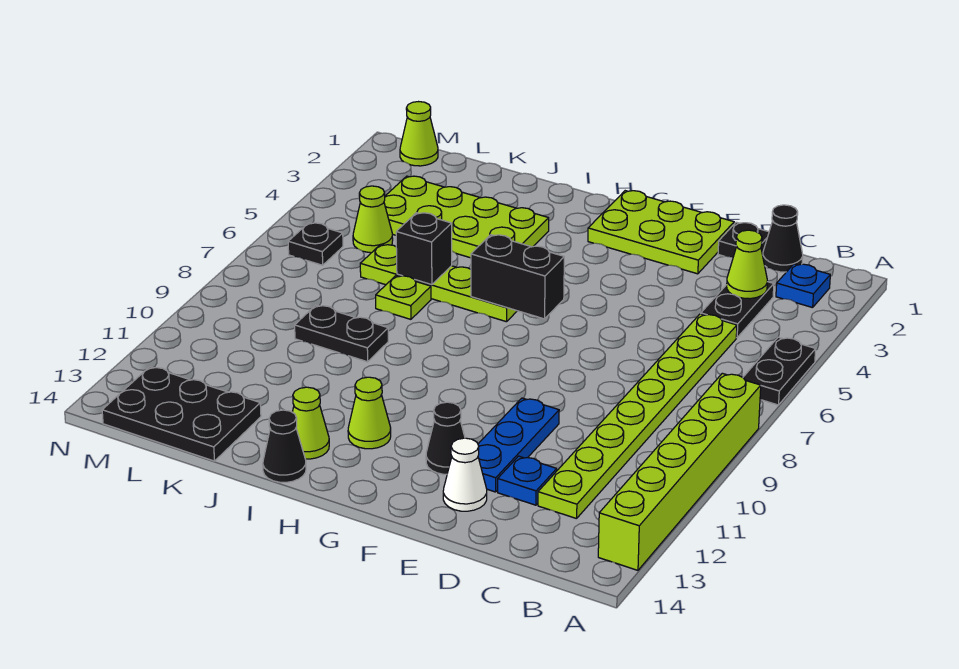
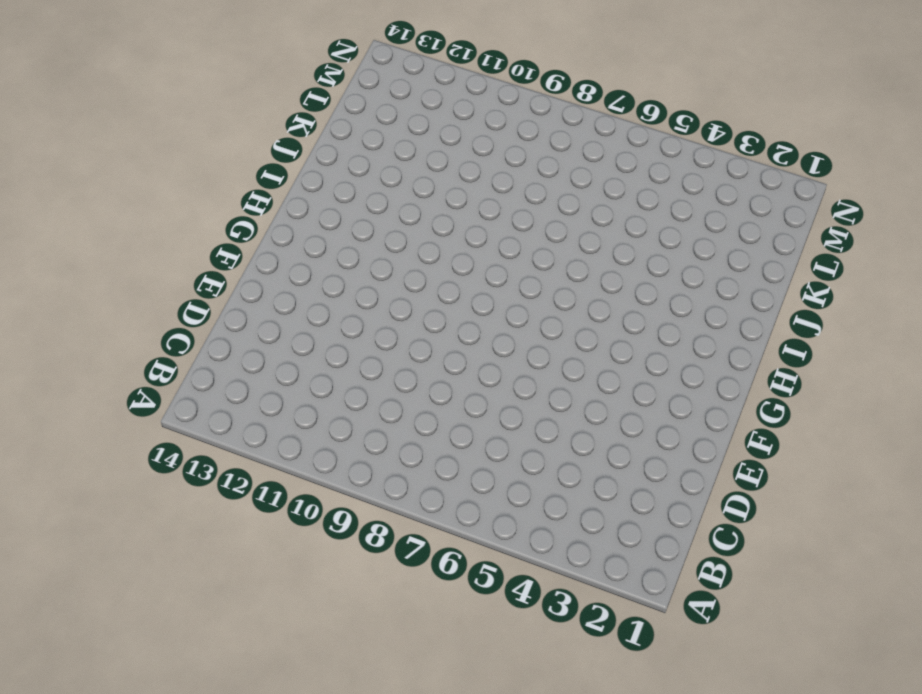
none -> black plate A5:A6 level 1
none -> lime brick A8:A13 level 1
none -> blue plate B2 level 1

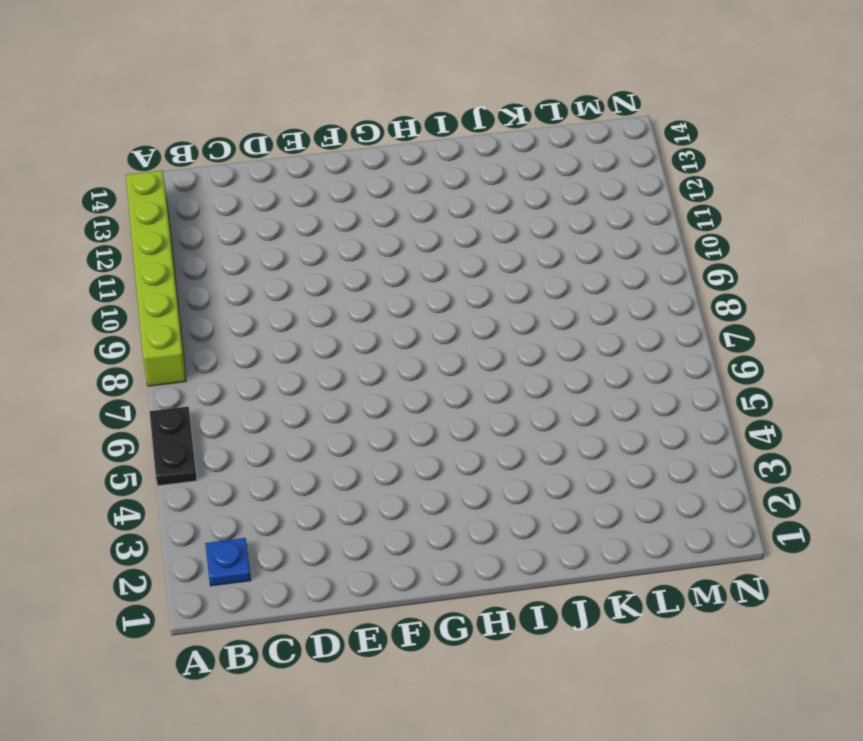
none -> black cone C1 level 1
none -> black plate C3:C4 level 1
none -> lime plate C5:C12 level 1

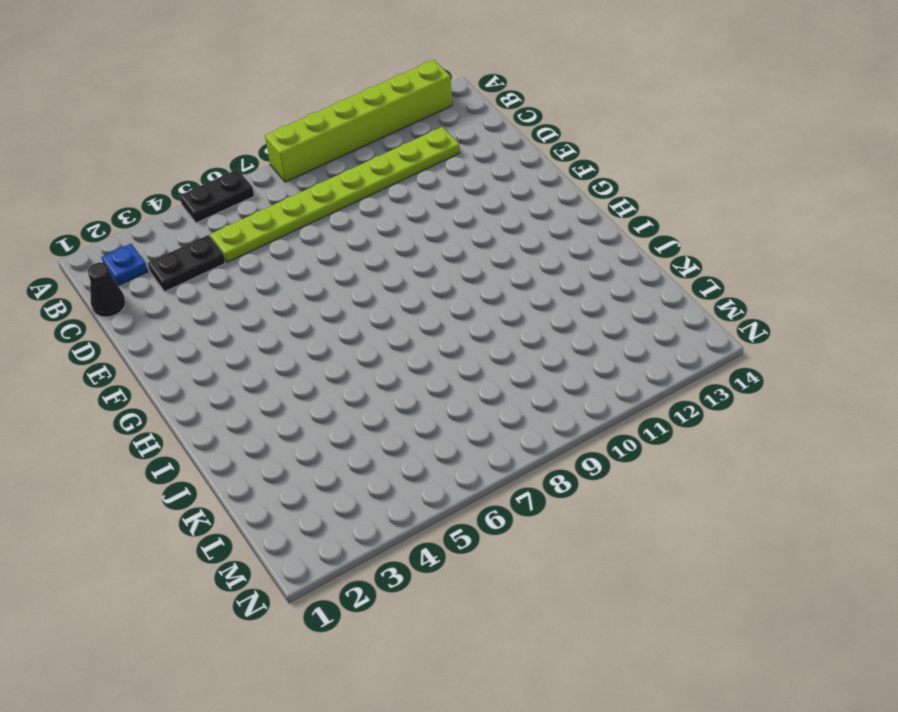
none -> black plate D1 level 1
none -> blue plate D12 level 1
none -> lime plate E1:G2 level 1

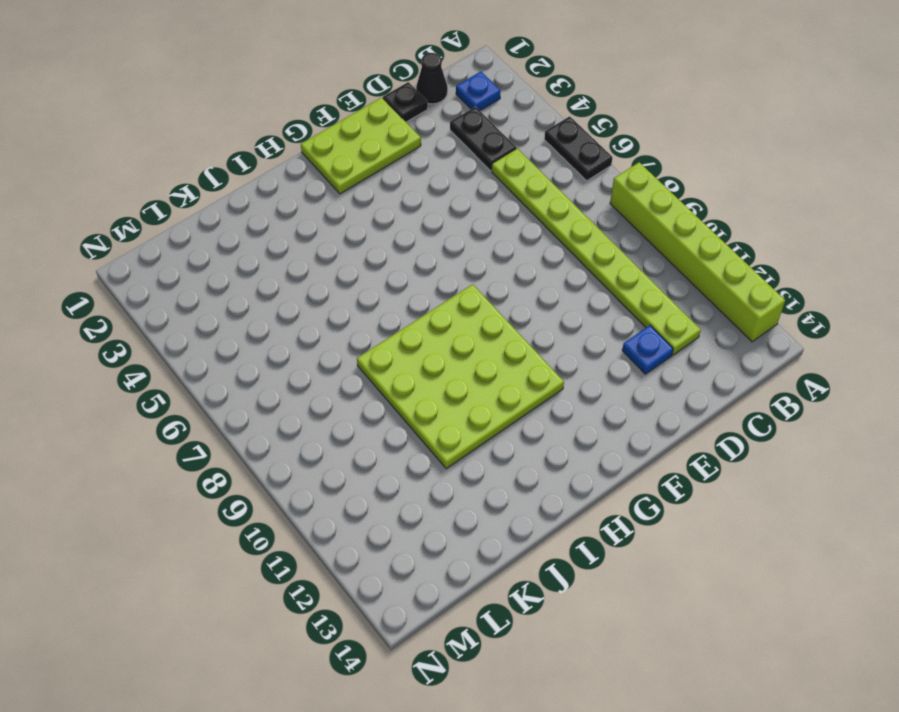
lime plate G8:J11 level 1 -> black plate J9:K9 level 1
none -> blue plate E10:E12 level 1
none -> white cone E13 level 1
none -> black cone F12 level 1

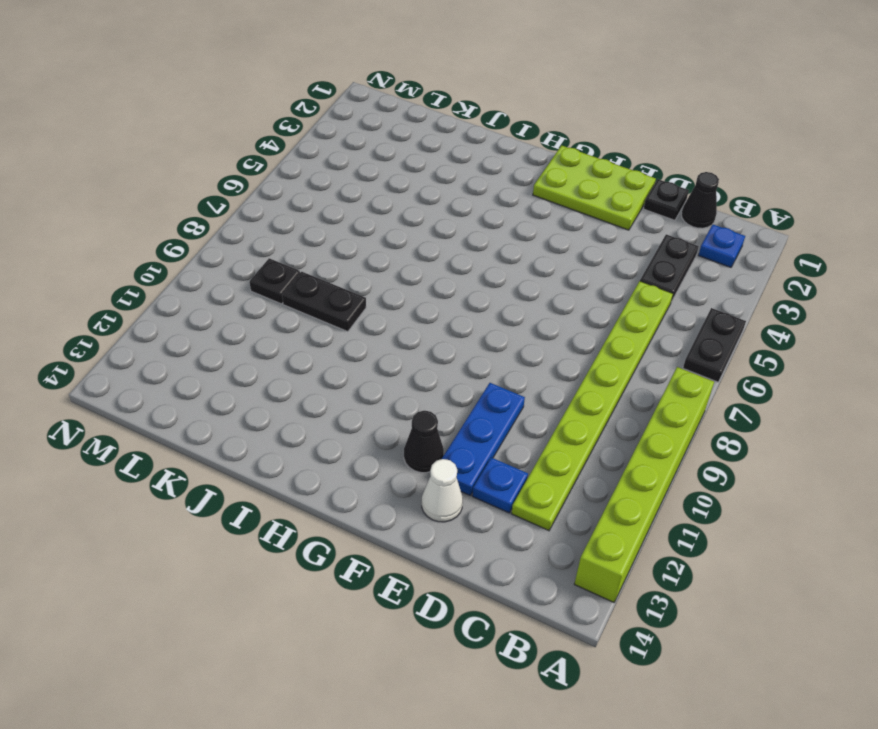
black plate L9 level 1 -> black plate M6 level 1
none -> lime plate H6:K6 level 1
none -> lime cone H12 level 1
none -> lime plate I3:L4 level 1

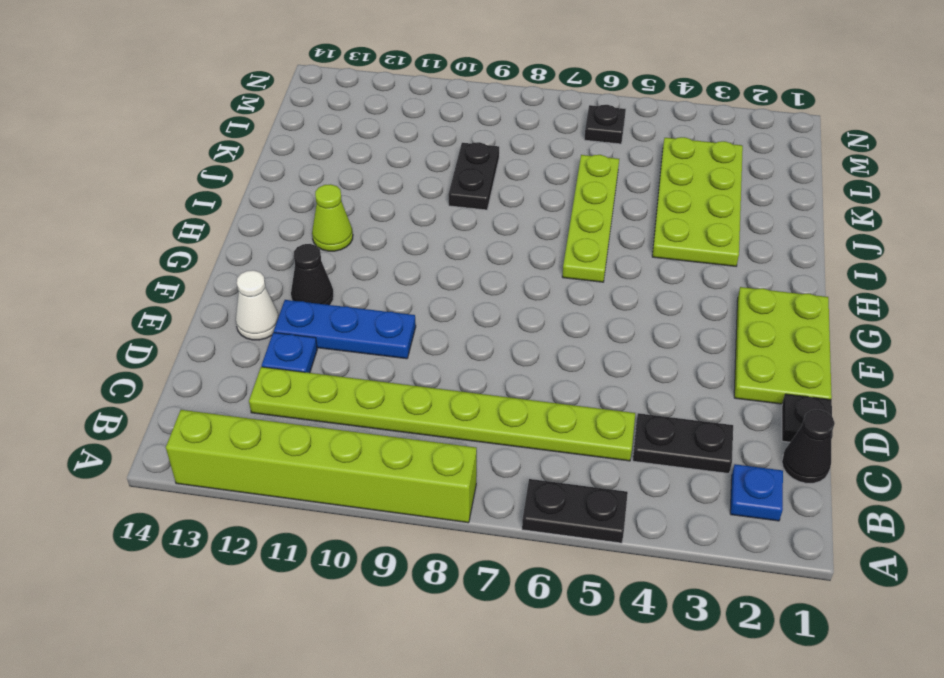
none -> lime cone I13 level 1
none -> black cone I14 level 1
none -> lime plate J7 level 1

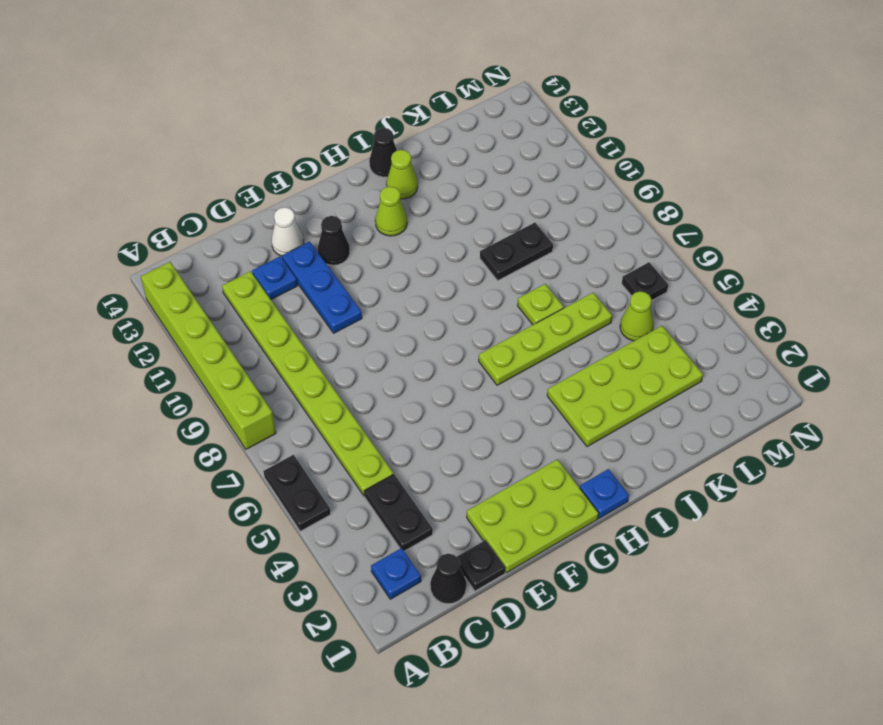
blue plate H1 level 1 -> none
none -> black plate K13:M14 level 1
none -> lime cone M1 level 1
none -> lime cone C3 level 2

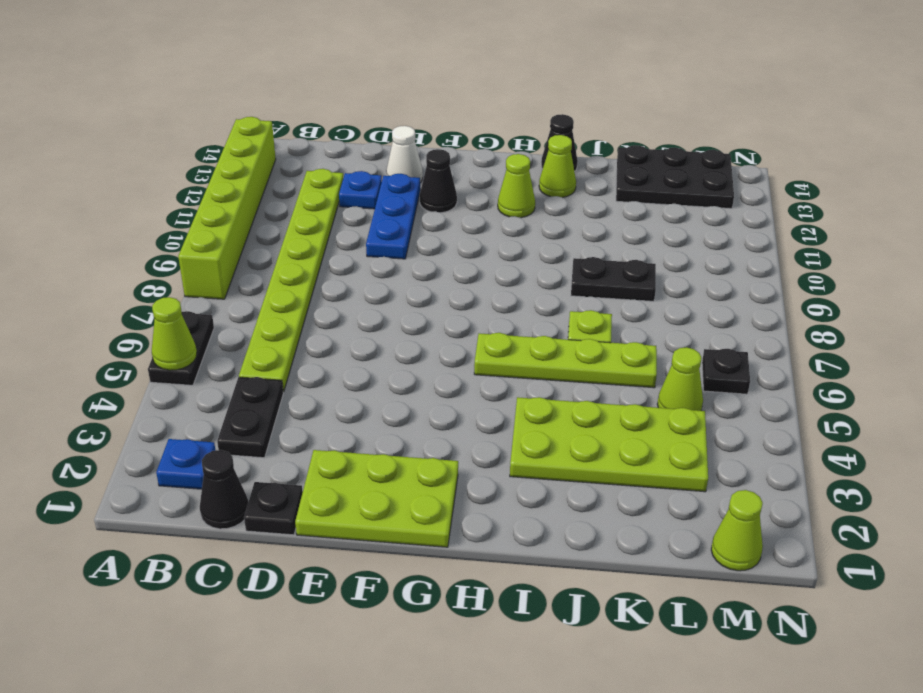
lime cone A5 level 2 -> lime cone C3 level 2
none -> black brick G6:H6 level 2
none -> black brick J6 level 2

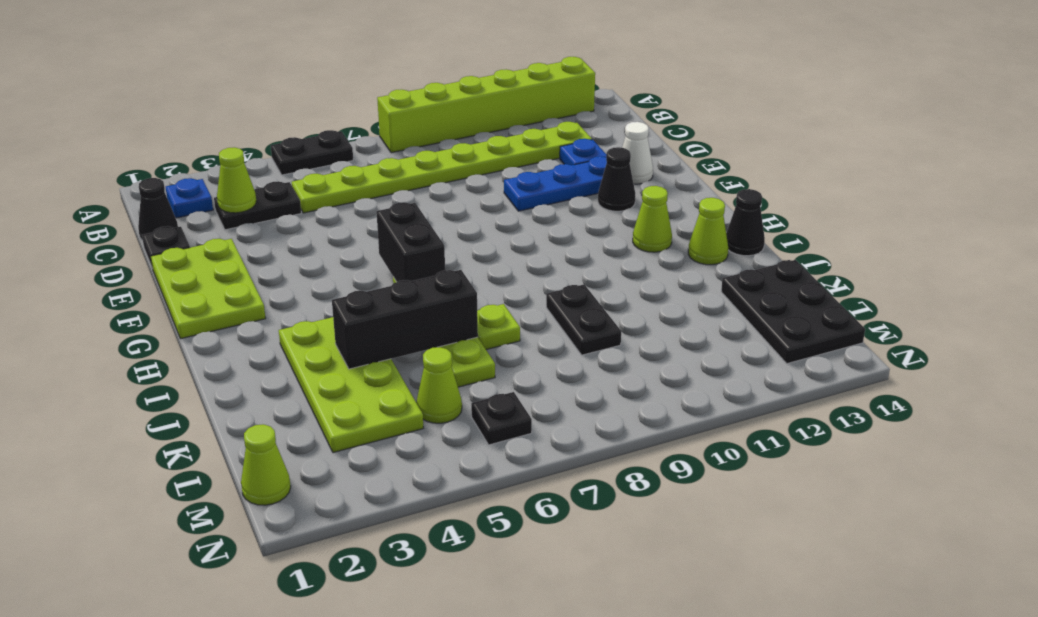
black brick J4:J6 level 2 -> black brick J6 level 2

